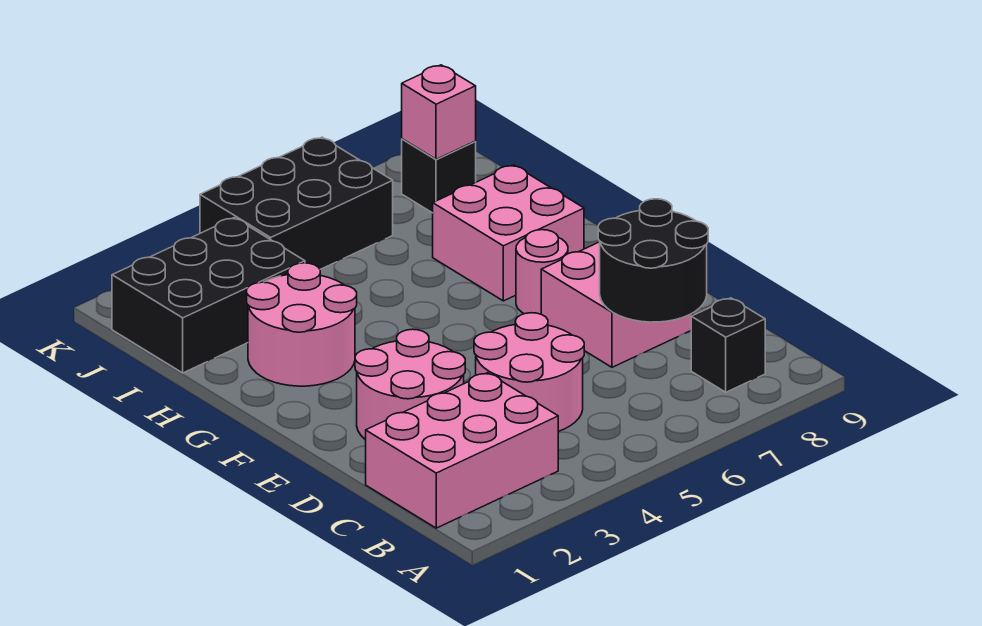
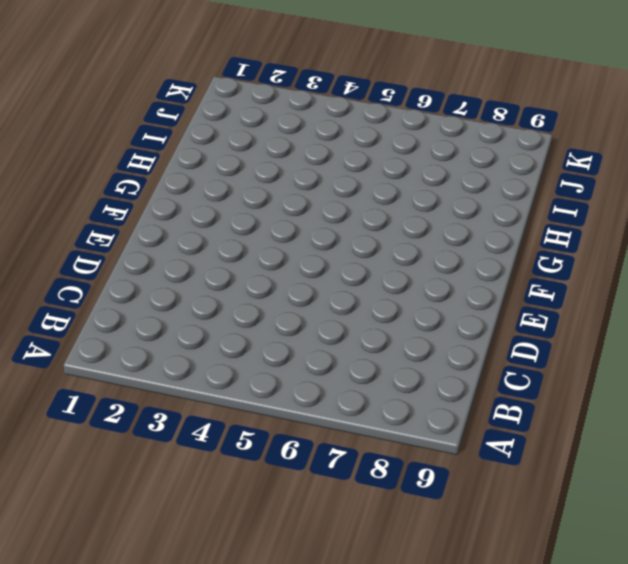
none -> pink brick B1:C3 level 1
none -> black brick B8 level 1
none -> pink round brick C4:D5 level 1

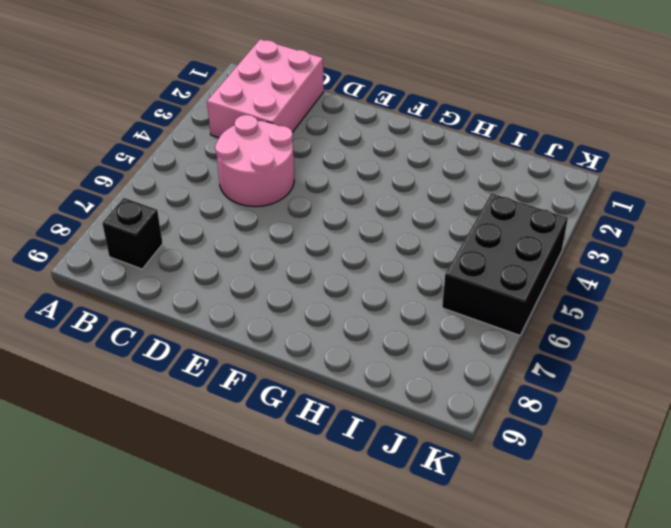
none -> pink round brick D2:E3 level 1
none -> pink brick D7:E8 level 1
none -> pink round brick F7 level 1

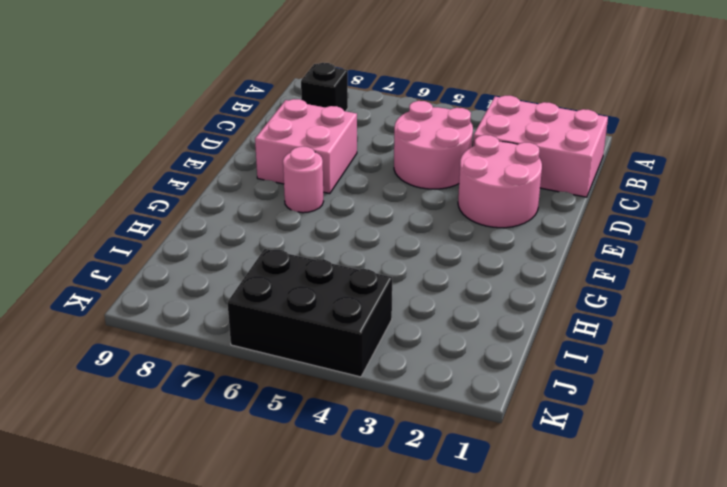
none -> pink round brick G2:H3 level 1
none -> pink brick G7:H8 level 1
none -> black brick I1:J3 level 1

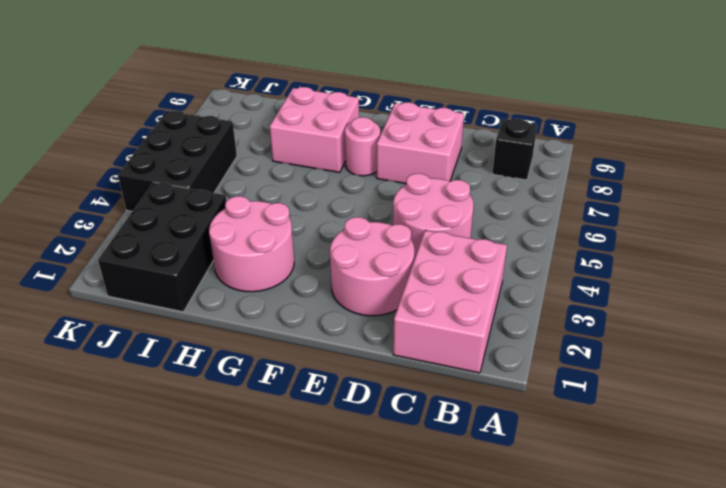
none -> black brick J8 level 1
none -> black round brick C7:D8 level 2
none -> pink brick J8 level 2

